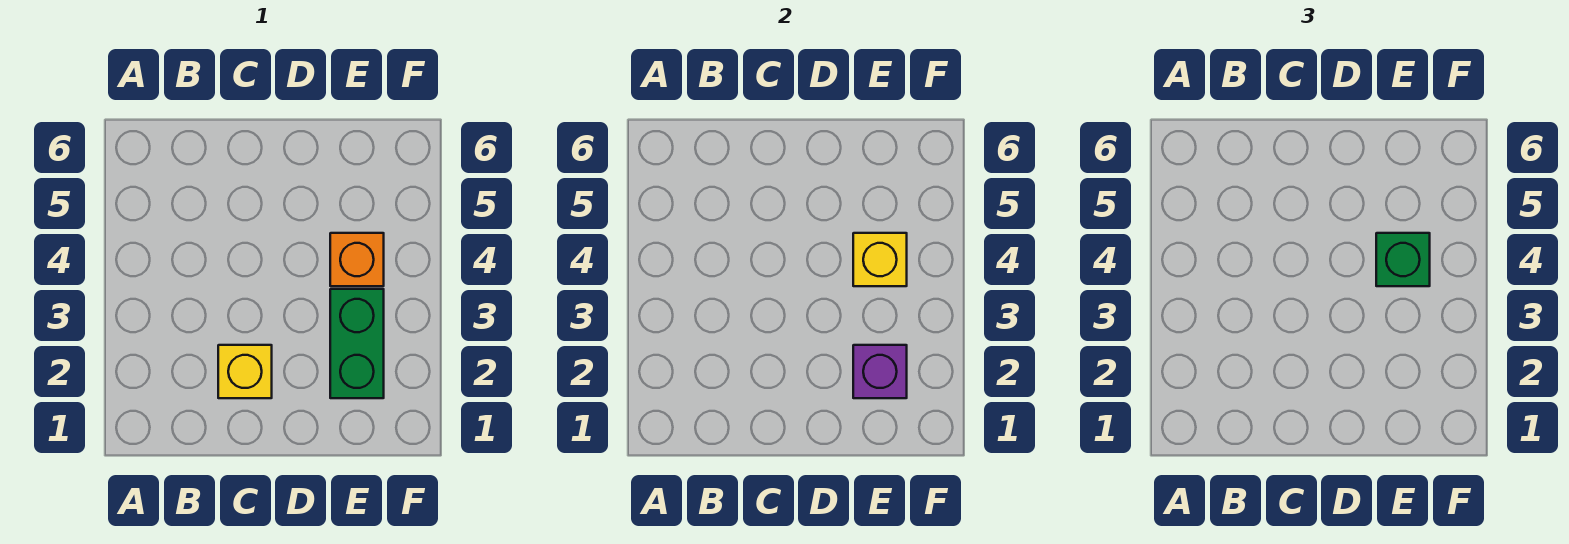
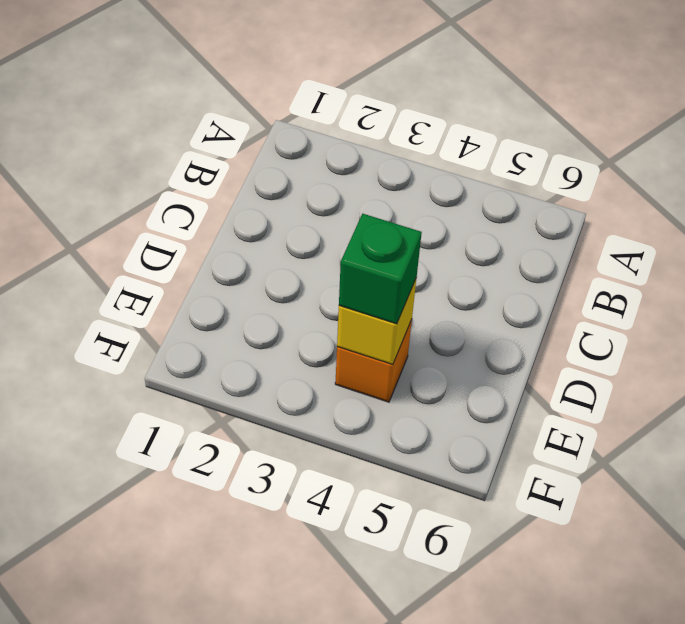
none -> yellow brick C2 level 1
none -> green brick E2:E3 level 1

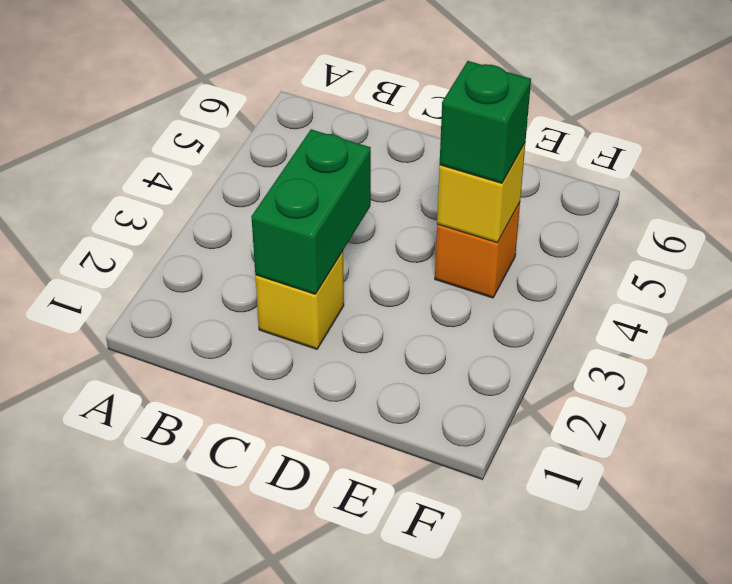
green brick C2:C3 level 2 -> green brick E2:E3 level 1
none -> purple brick E2 level 2

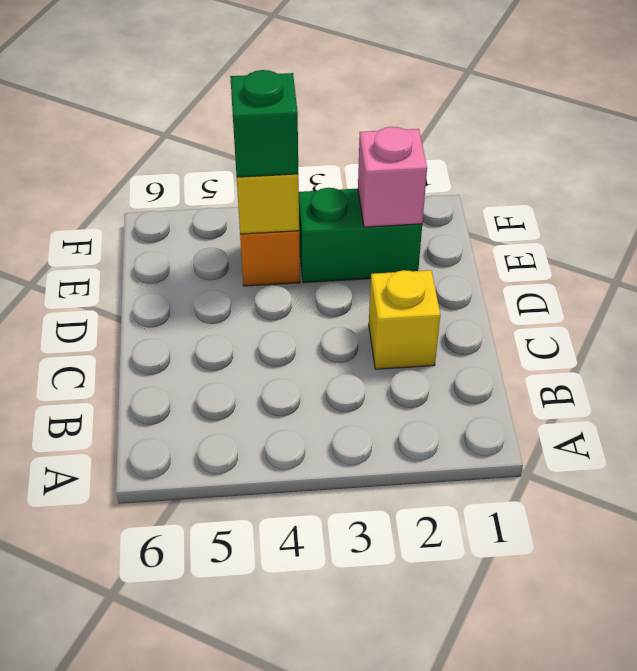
pink brick E2 level 2 -> purple brick E2 level 2

